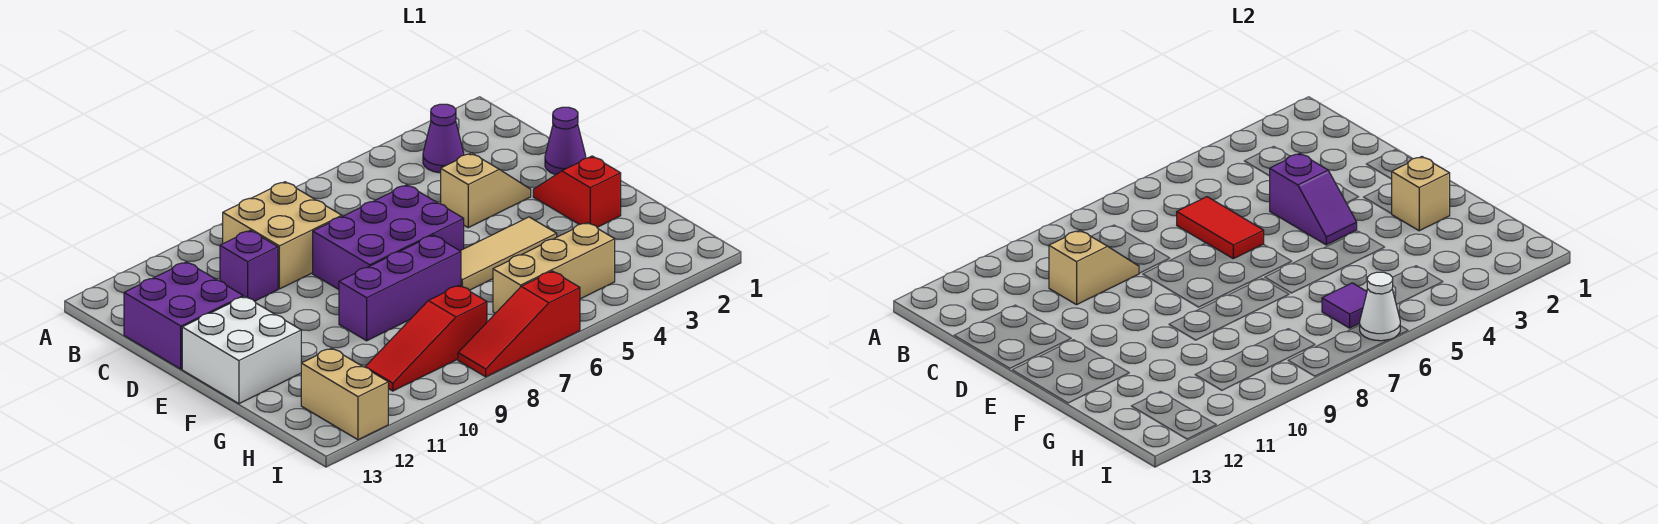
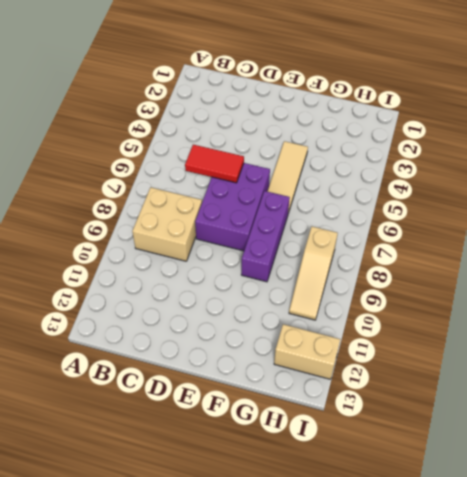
tan slope H8:H10 level 1 top 8 -> red slope H8:H10 level 1 top 8
none -> purple cone B3 level 1
none -> purple brick C10 level 1
none -> purple brick C12:D13 level 1

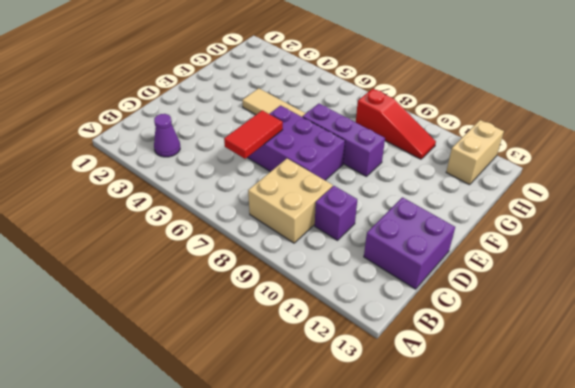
none -> purple cone D1 level 1
none -> tan slope D3:D4 level 1 top 4
none -> red slope E2:F2 level 1 top F

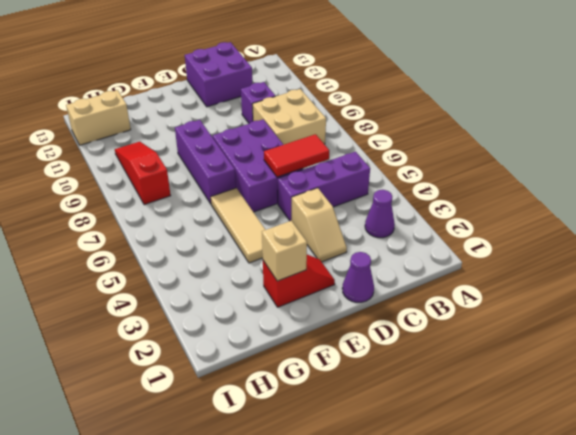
purple brick B5:D5 level 1 -> none
none -> white brick E12:F13 level 1
none -> tan brick H4:H6 level 1
none -> red slope I6:I8 level 1 top 6

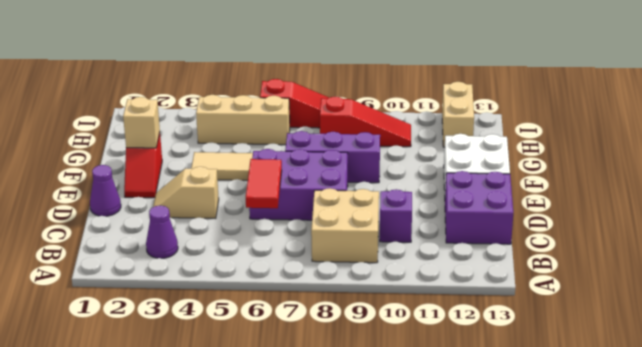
none -> tan slope C9:C10 level 2 top 10
none -> purple slope D4:E4 level 2 top D
none -> purple tile H6 level 2

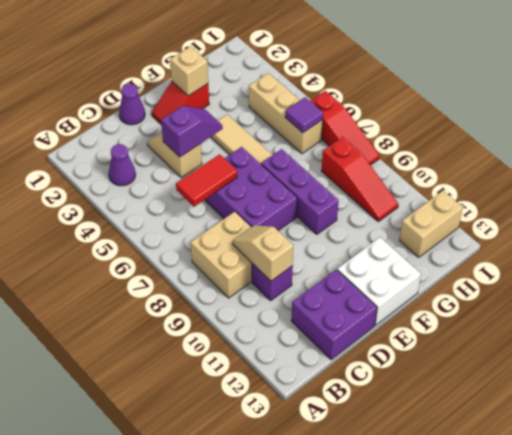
none -> white cone I6 level 2

